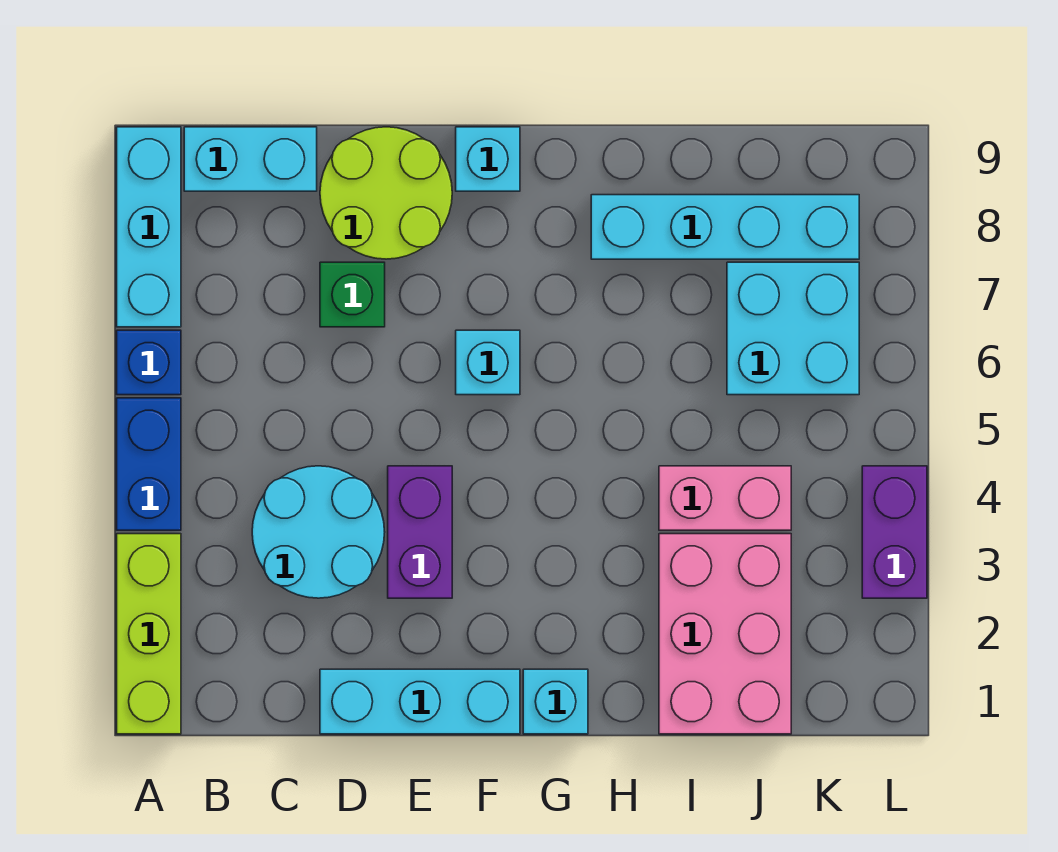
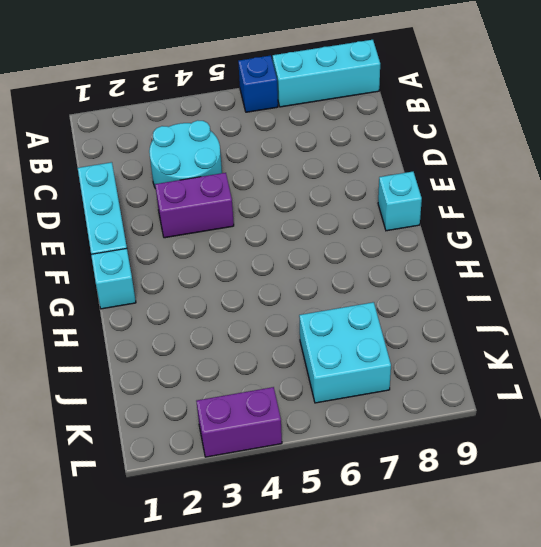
none -> lime brick A1:A3 level 1
none -> blue brick A4:A5 level 1
none -> cyan brick B9:C9 level 1

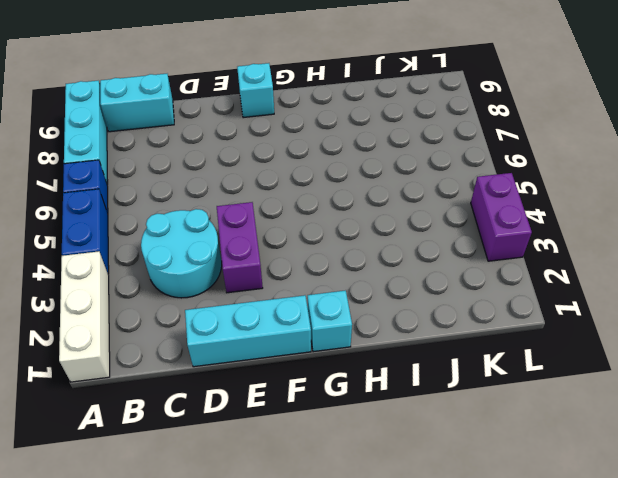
white brick A1:A3 level 1 -> lime brick A1:A3 level 1
none -> green brick D7 level 1
none -> lime round brick D8:E9 level 1
none -> cyan brick F6 level 1

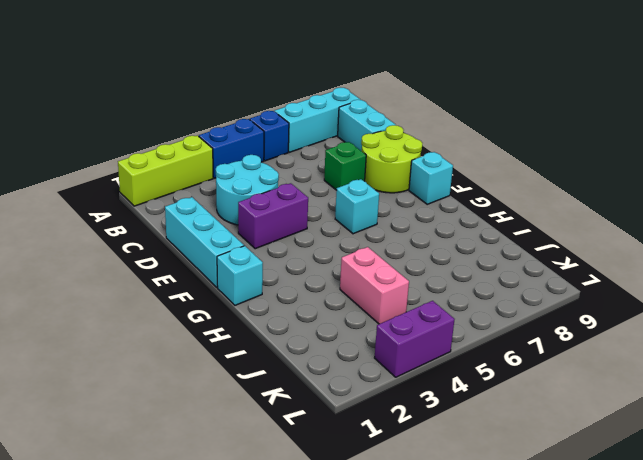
none -> cyan brick H8:K8 level 1
none -> pink brick I1:J3 level 1
none -> cyan brick J6:K7 level 1

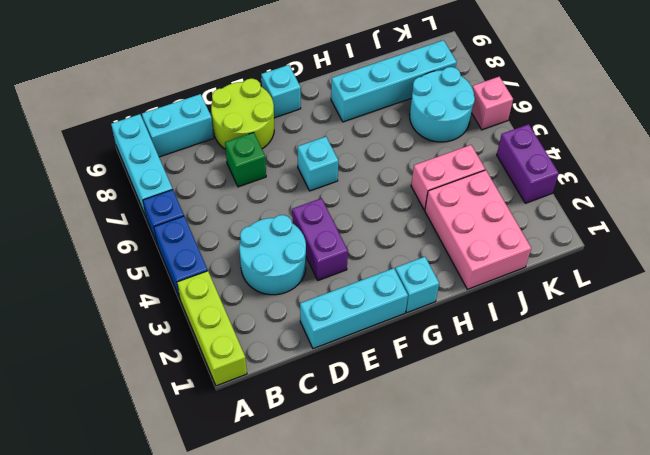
cyan round brick J6:K7 level 1 -> cyan brick J6:K7 level 1
pink brick L6 level 1 -> none

